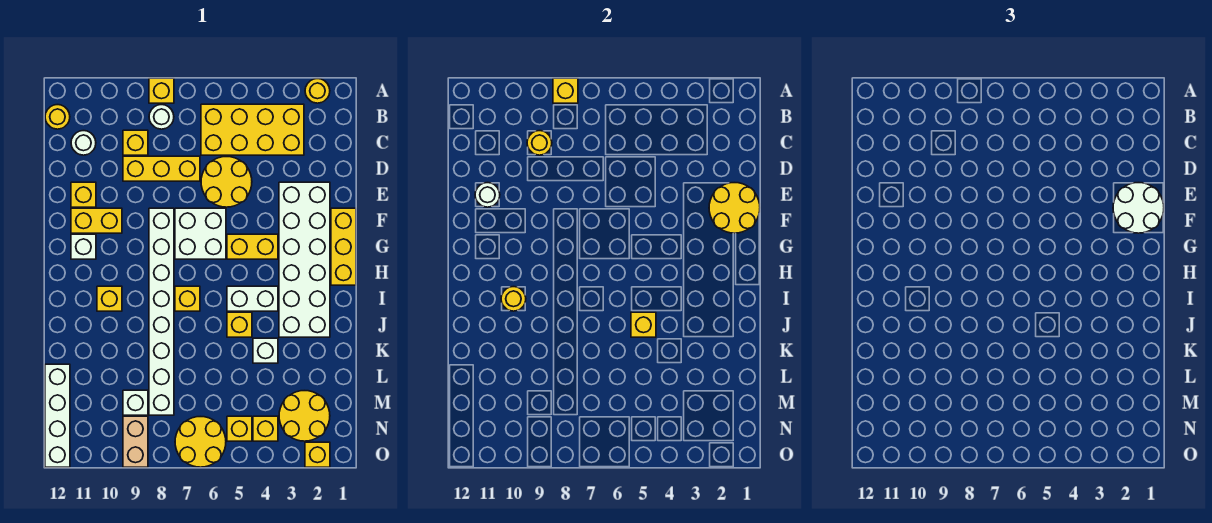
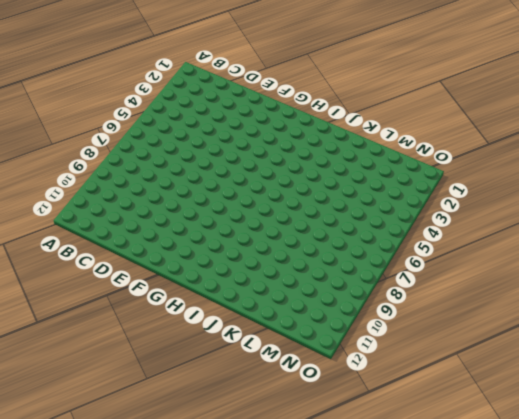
none -> yellow round brick A2 level 1
none -> yellow brick A8 level 1
none -> yellow brick B3:C6 level 1
none -> white round brick B8 level 1

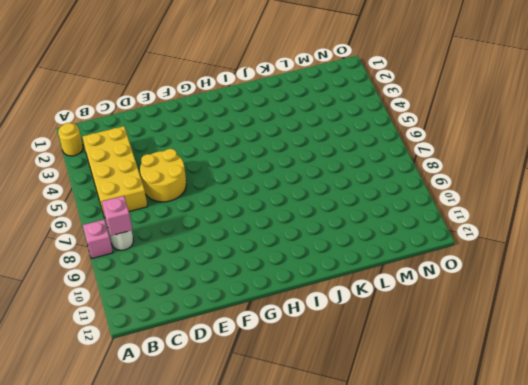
pink brick A8 level 1 -> yellow brick A8 level 1
pink brick B8 level 2 -> none
none -> yellow round brick B12 level 1
none -> yellow brick C9 level 1
none -> white round brick C11 level 1
none -> yellow brick D7:D9 level 1

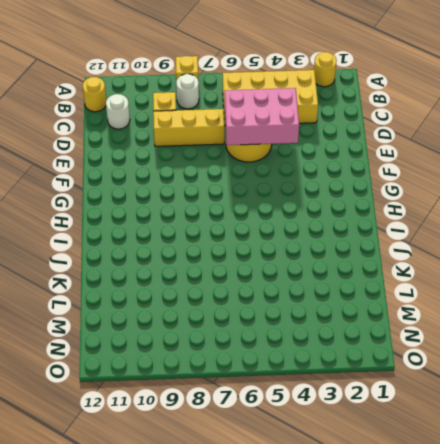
pink brick D4:E6 level 2 -> none
none -> white brick E2:J3 level 1
none -> yellow brick E11 level 1
none -> yellow brick F1:H1 level 1
none -> white brick F6:G7 level 1

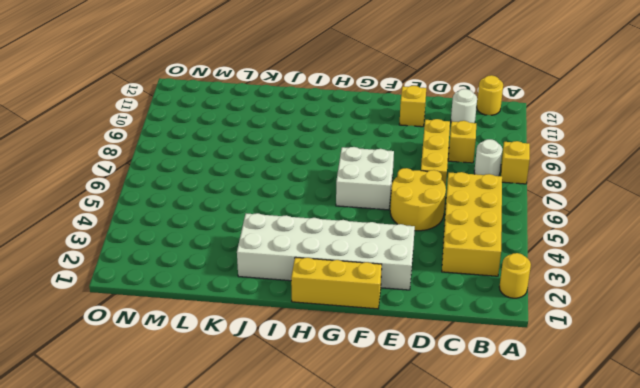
none -> white brick F8:M8 level 1
none -> yellow brick F10:F11 level 1
none -> yellow brick G4:G5 level 1
none -> white brick G11 level 1

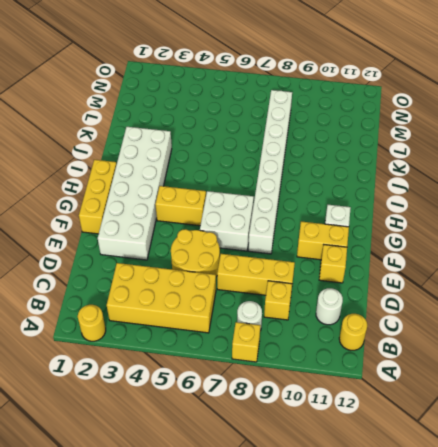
none -> white brick I4:I5 level 1
none -> yellow brick I7 level 1
none -> yellow brick I10 level 1
none -> yellow brick J5 level 1

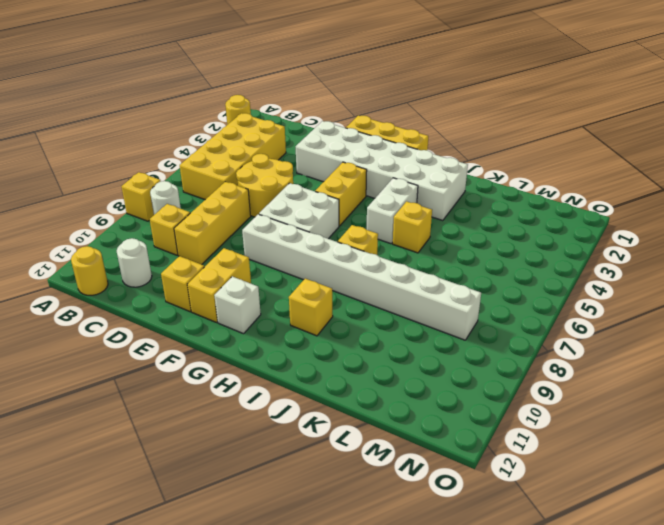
none -> white brick K4 level 1
none -> white brick L12:O12 level 1
none -> yellow round brick M2:N3 level 1
none -> white brick M9 level 1

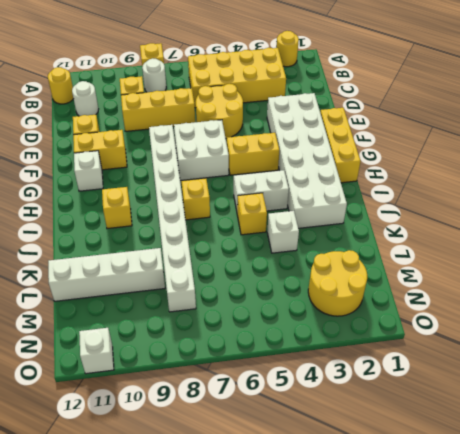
white brick L9:L12 level 1 -> white brick L12:O12 level 1
white brick O11 level 1 -> white brick M9 level 1
none -> yellow brick N4 level 1
none -> yellow brick N5 level 1
none -> yellow round brick N6:O7 level 1
none -> tan brick N9:O9 level 1

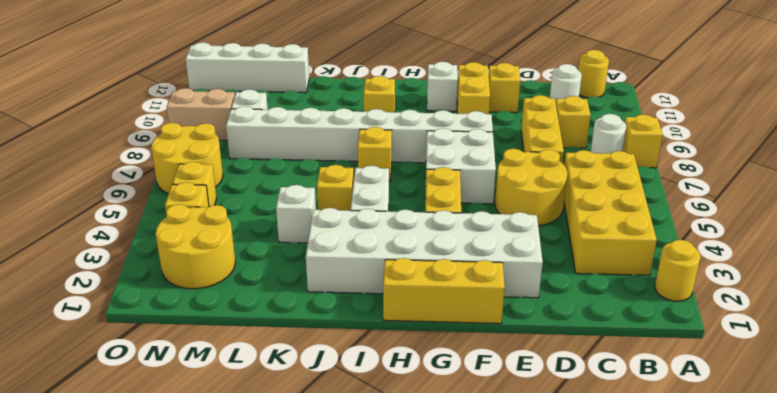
none -> yellow brick O2 level 1
none -> yellow brick A8 level 2
none -> yellow round brick C9 level 2
none -> yellow round brick E1:F2 level 2

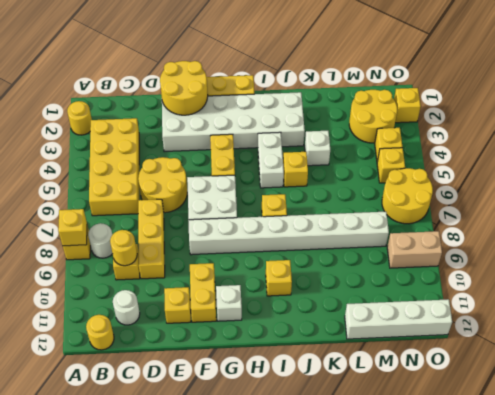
none -> white brick M9 level 1
none -> white round brick E11 level 2
none -> yellow round brick I10 level 2
none -> yellow brick J5 level 2

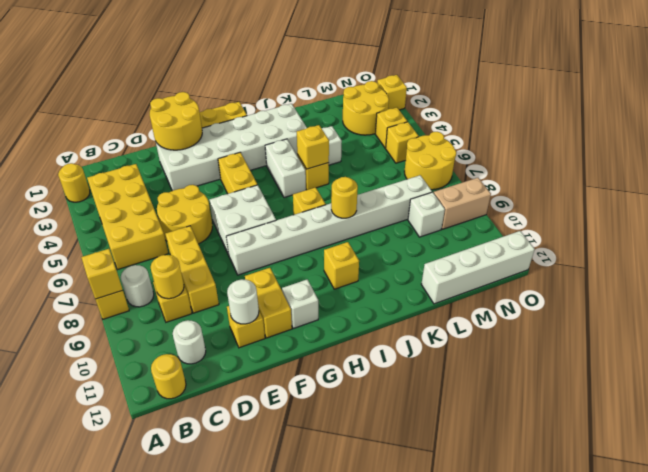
yellow round brick J8 level 2 -> yellow round brick I10 level 2
none -> white round brick E1:F2 level 3

